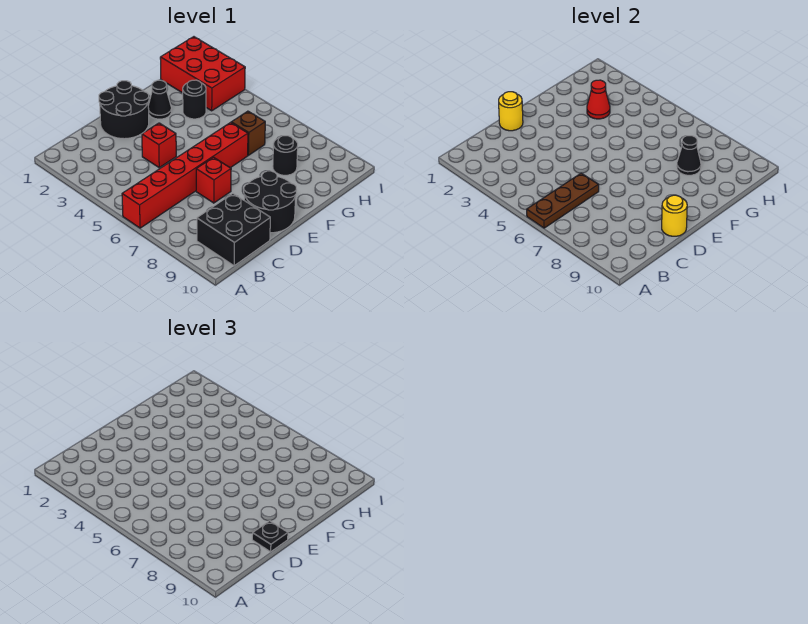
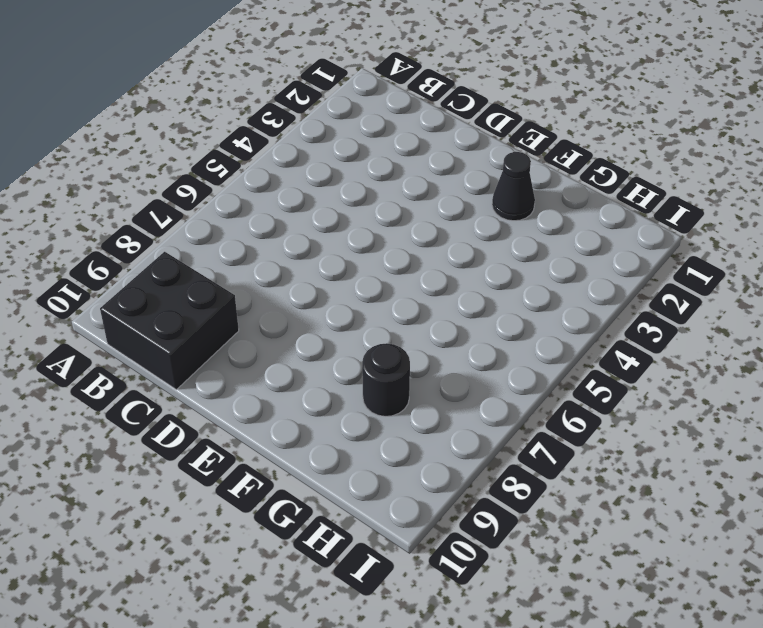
none -> red brick A6:F6 level 1
none -> black round brick D1:E2 level 1
none -> red brick D4 level 1

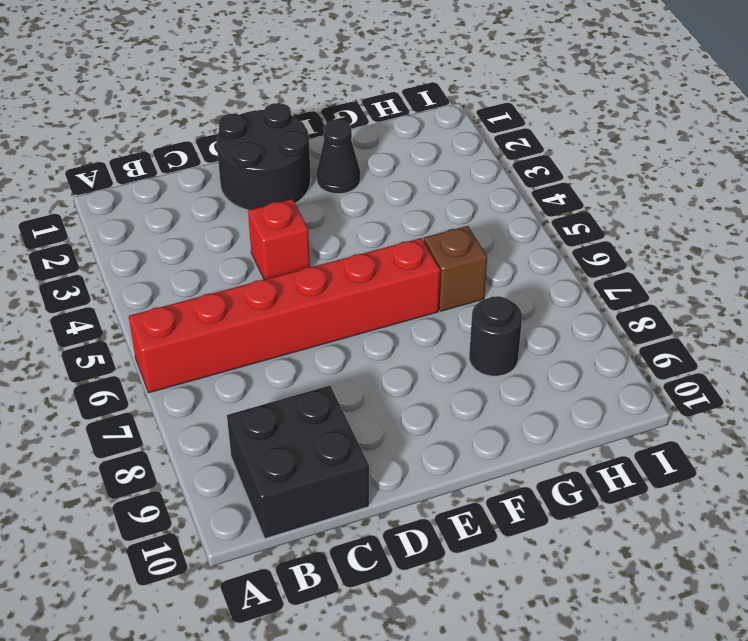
none -> red brick D7 level 1
none -> black round brick D9:E10 level 1
none -> black round brick G3 level 1

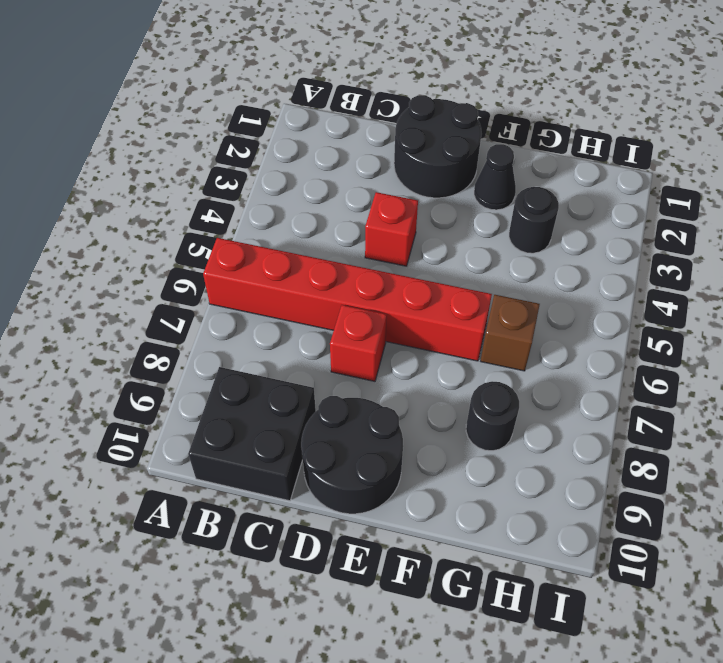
none -> red brick H1:I3 level 1
none -> brown plate A6:C6 level 2
none -> yellow round brick D1 level 2

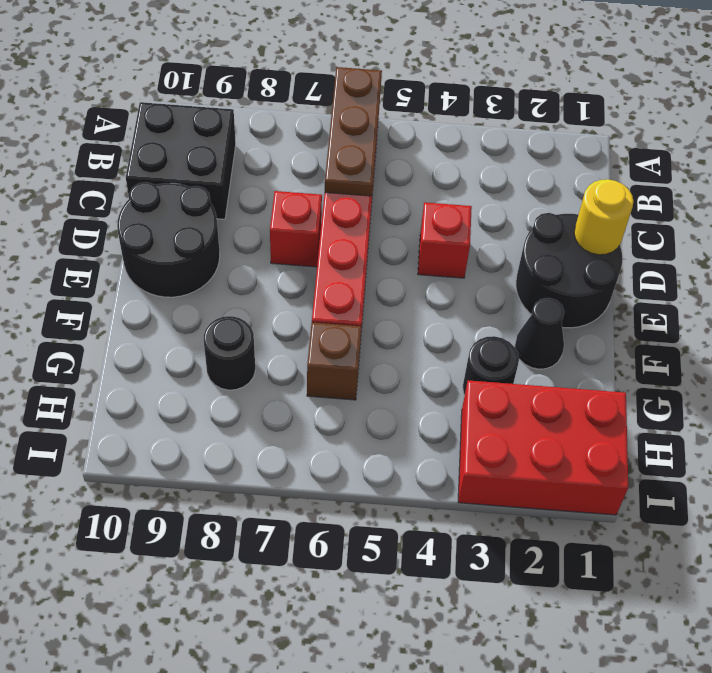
none -> yellow round brick D10 level 2
none -> red cone G3 level 2
none -> black cone G8 level 2

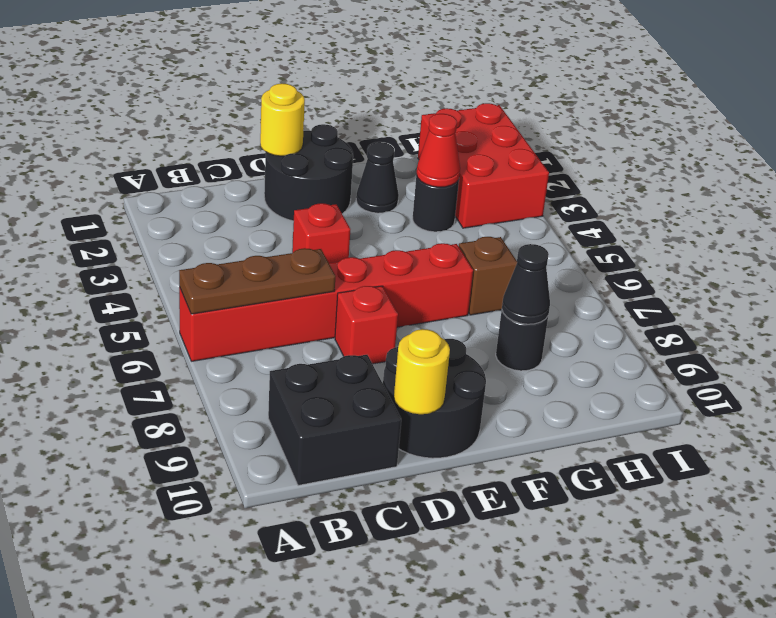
none -> black plate D10 level 3

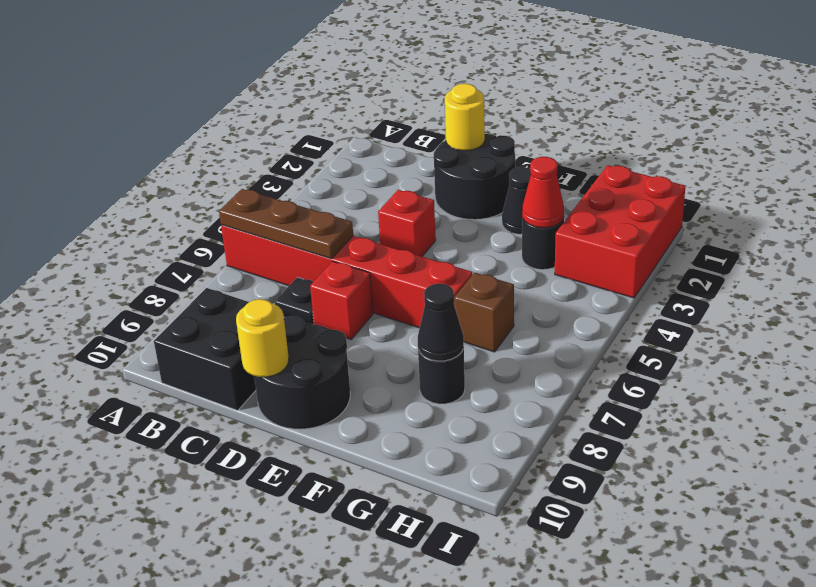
black plate C7 level 1 -> black plate D10 level 3

